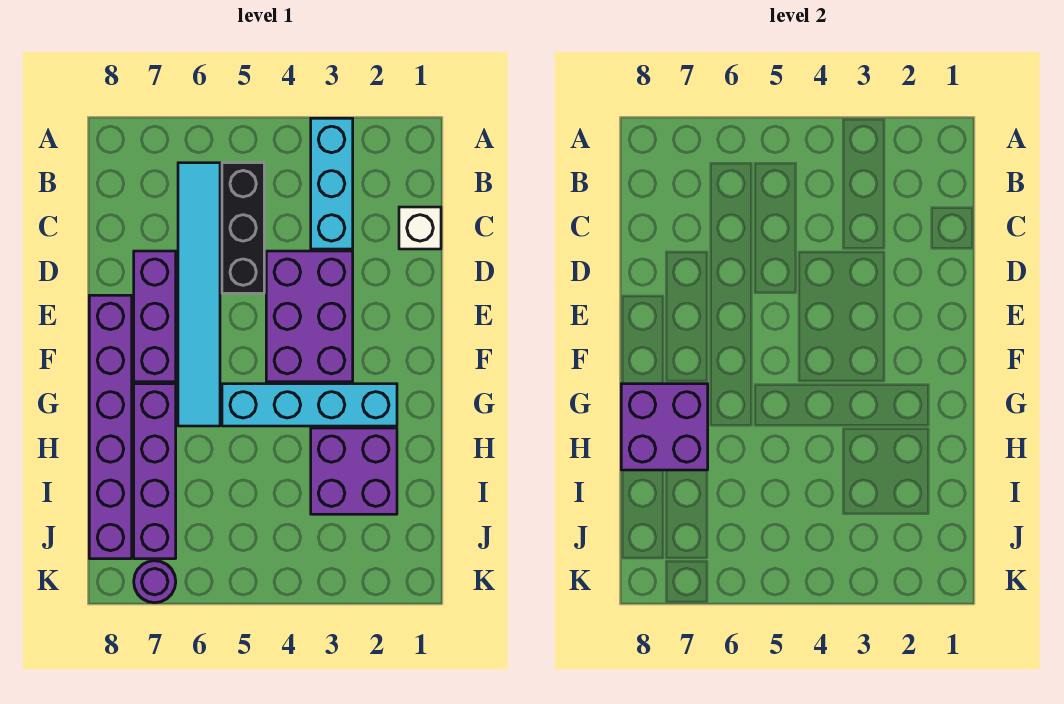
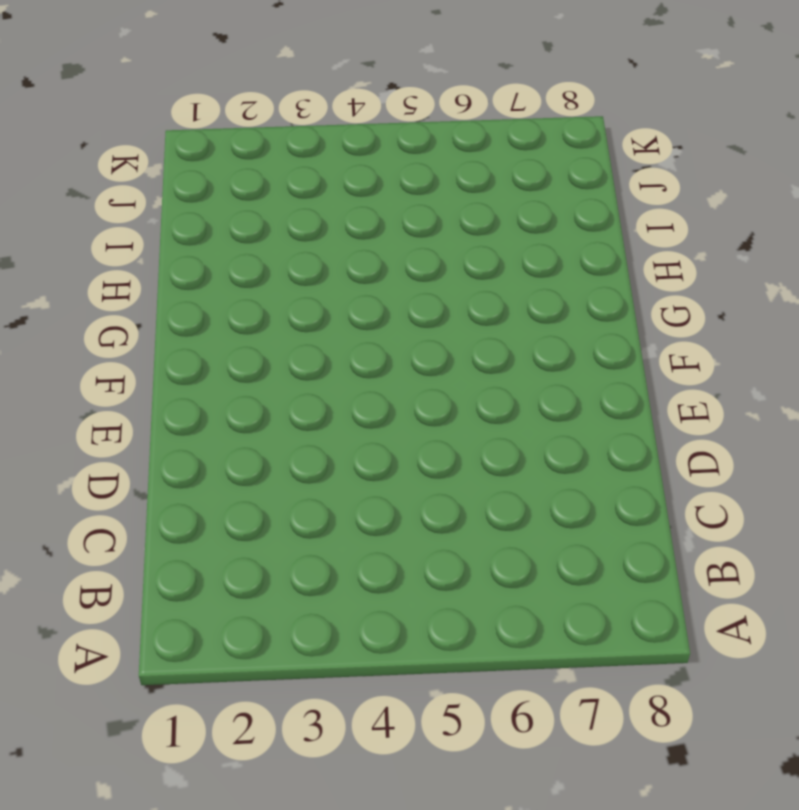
none -> cyan brick A3:C3 level 1
none -> black brick B5:D5 level 1
none -> cyan tile B6:G6 level 1

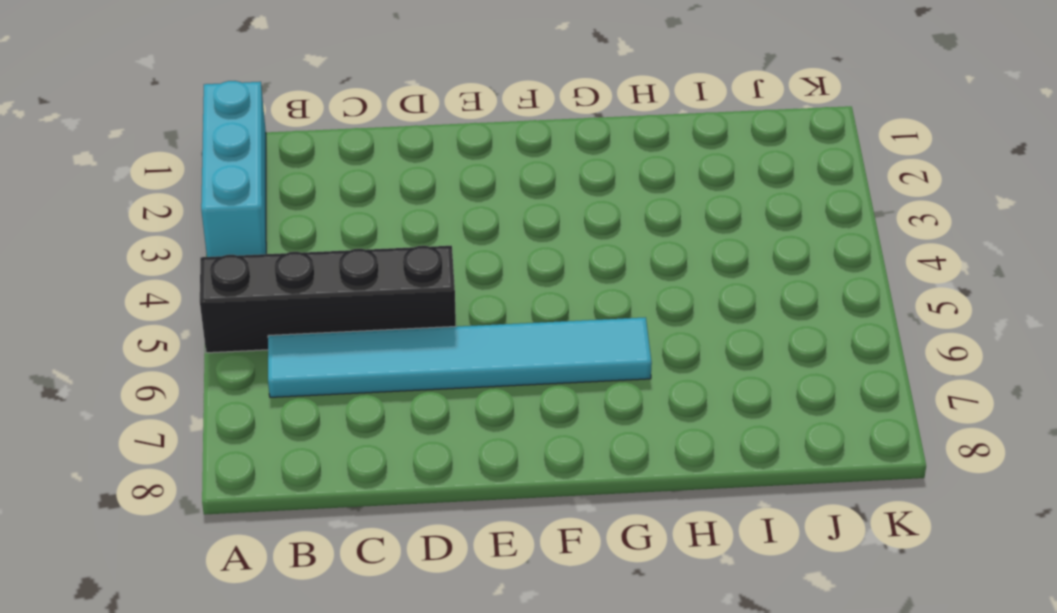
cyan brick A1:A3 level 1 -> cyan brick A3:C3 level 1
black brick A5:D5 level 1 -> black brick B5:D5 level 1
none -> white brick C1 level 1
none -> purple brick D3:F4 level 1
none -> purple brick D7:F7 level 1

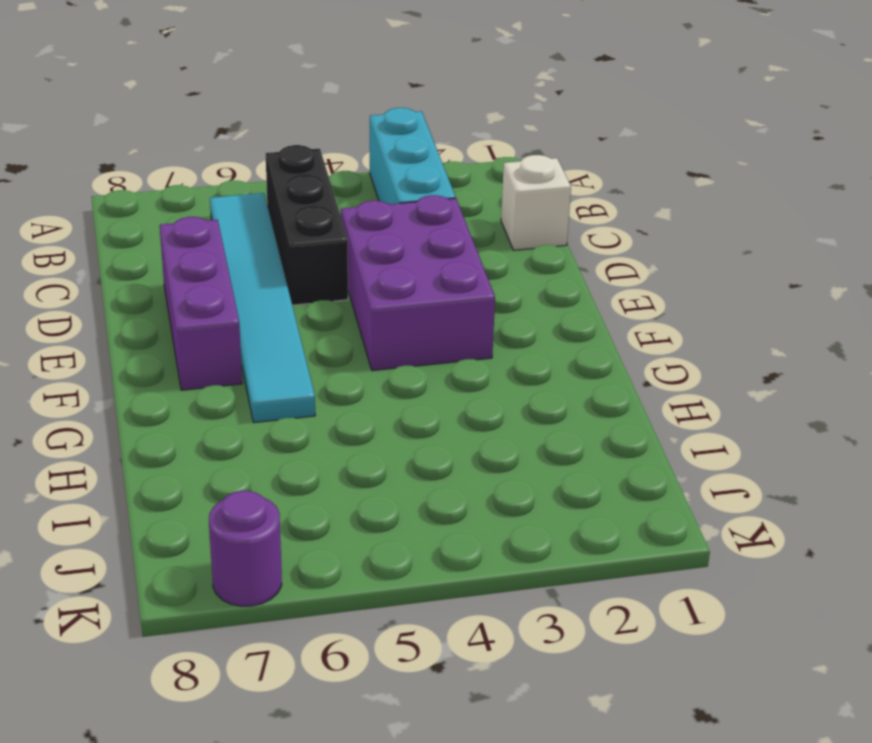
none -> purple brick E8:J8 level 1
none -> cyan brick G2:G5 level 1
none -> purple brick G7:J7 level 1

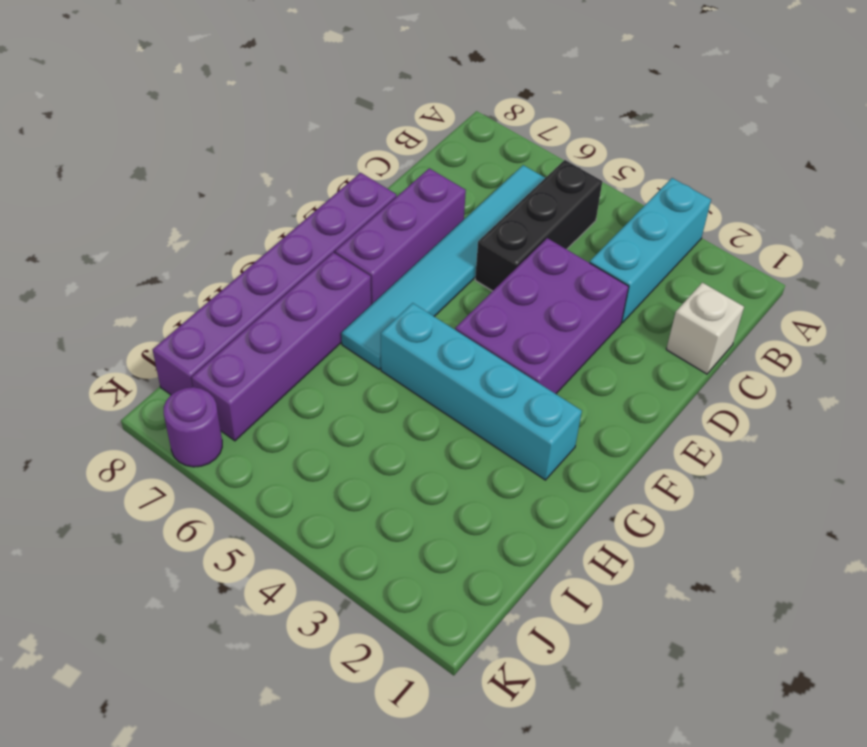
none -> purple brick H2:I3 level 1
none -> purple brick G7:H8 level 2

